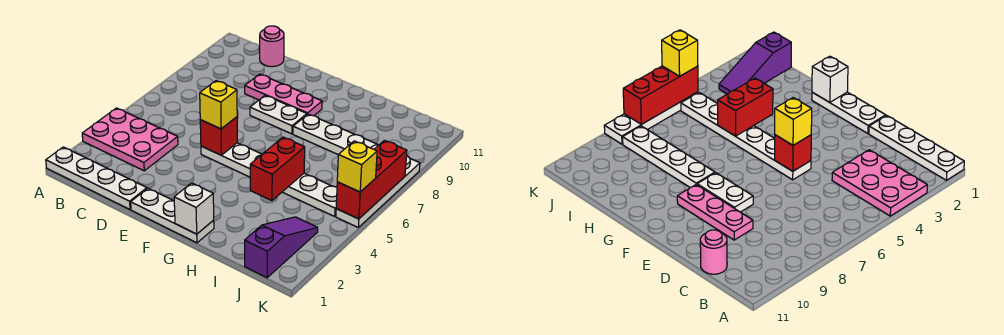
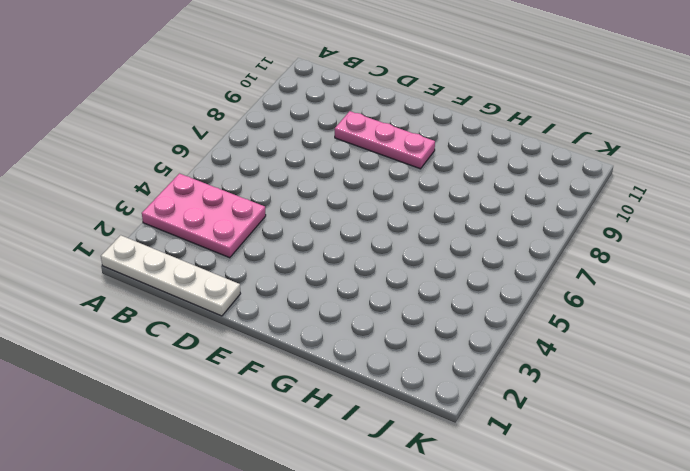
none -> pink round brick C11 level 1
none -> white plate E1:G1 level 1
none -> white plate E5:J5 level 1

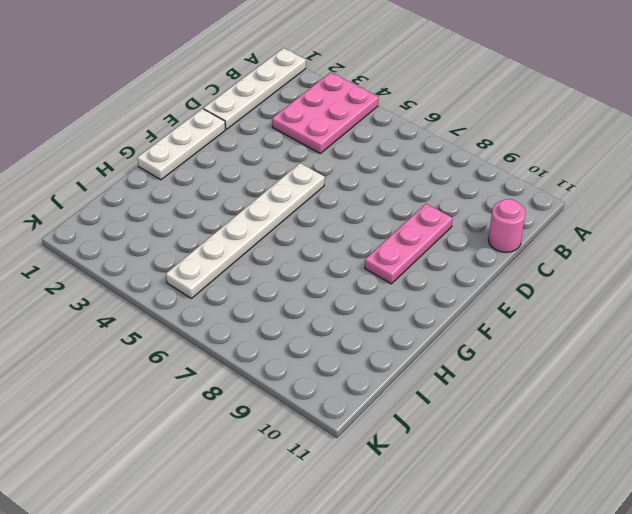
none -> white plate E8:F8 level 1
none -> white plate G8:J8 level 1
none -> purple slope J1:J3 level 1 top 1

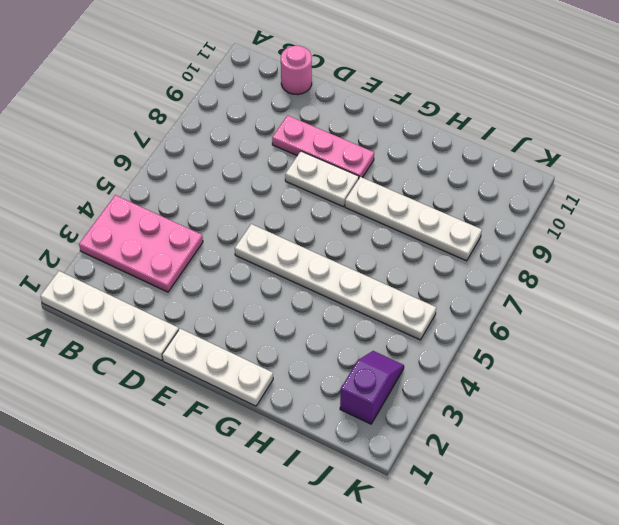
purple slope J2:J3 level 1 top 2 -> purple slope J1:J3 level 1 top 1
none -> white plate K5:K8 level 1
none -> red brick E5 level 2
none -> white brick G1 level 2

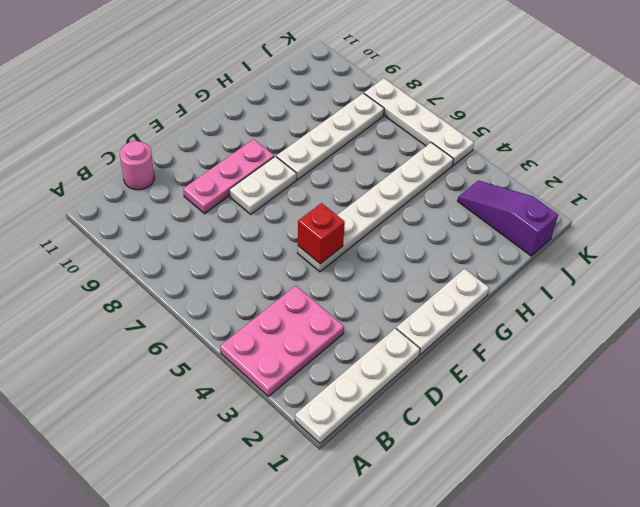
none -> white brick G1 level 2
none -> red brick H4:H5 level 2
none -> red brick K5:K7 level 2

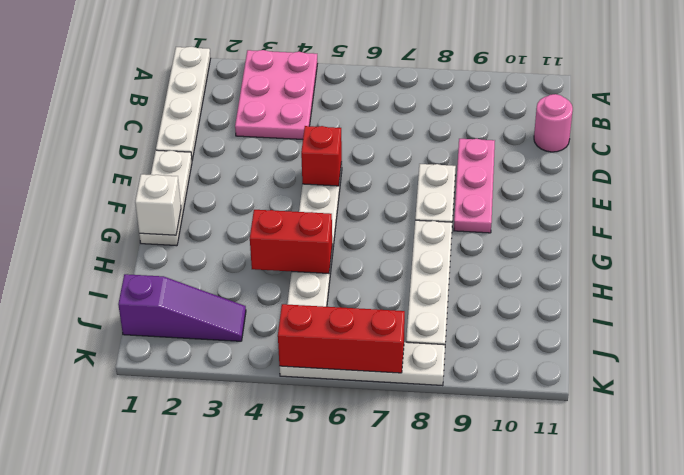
none -> yellow brick E5 level 3
none -> yellow brick K5 level 3

